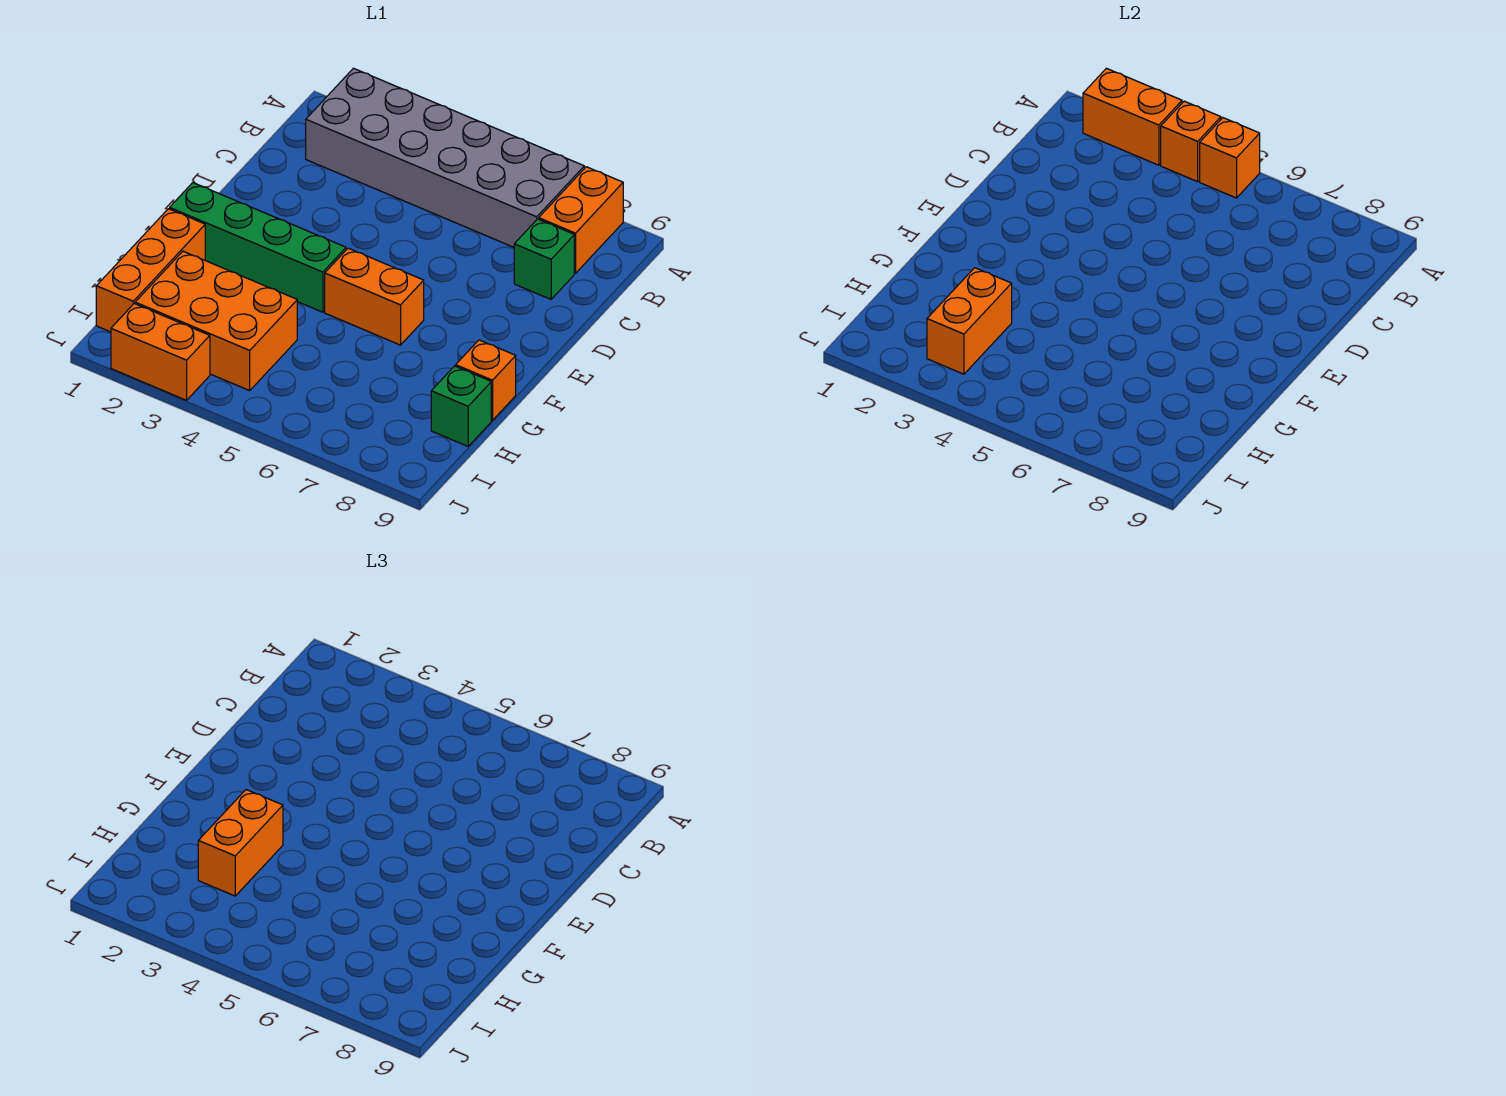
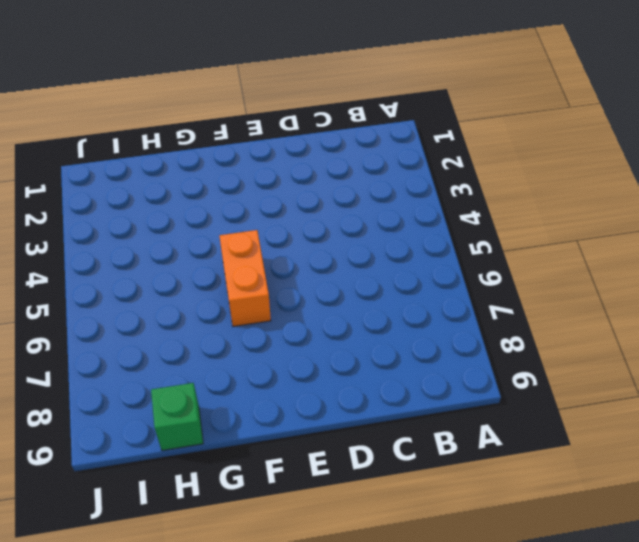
none -> grey brick A2:B7 level 1
none -> orange brick A8:B8 level 1
none -> green brick C8 level 1

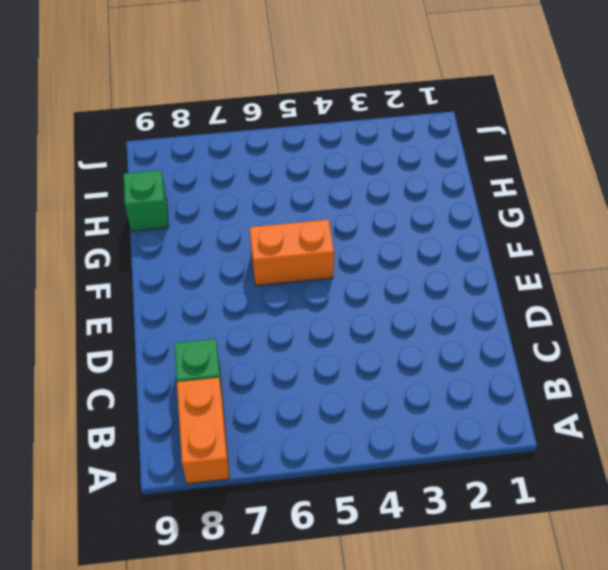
none -> grey brick A2:B7 level 1
none -> green brick F1:F4 level 1
none -> orange brick G1:I1 level 1

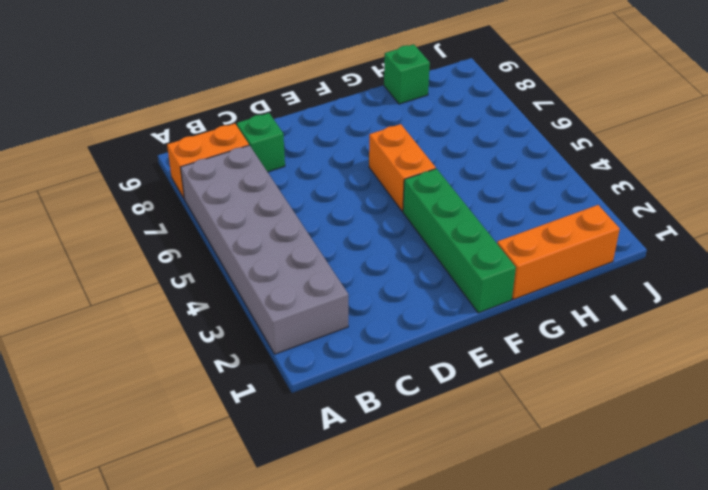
none -> orange brick G9 level 1
none -> orange brick H2:I4 level 1
none -> orange brick J2:J3 level 1

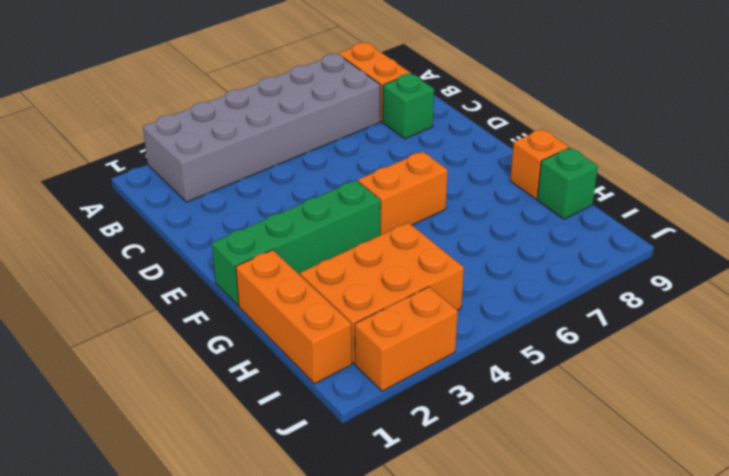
none -> orange brick A2:A3 level 2
none -> orange brick A4 level 2
none -> orange brick A5 level 2

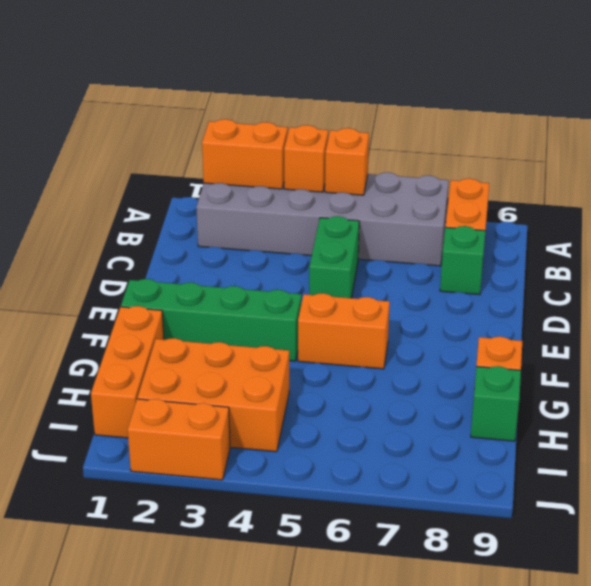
green brick C5:D5 level 1 -> none
none -> orange brick H3:I3 level 2
none -> orange brick G3:H3 level 3

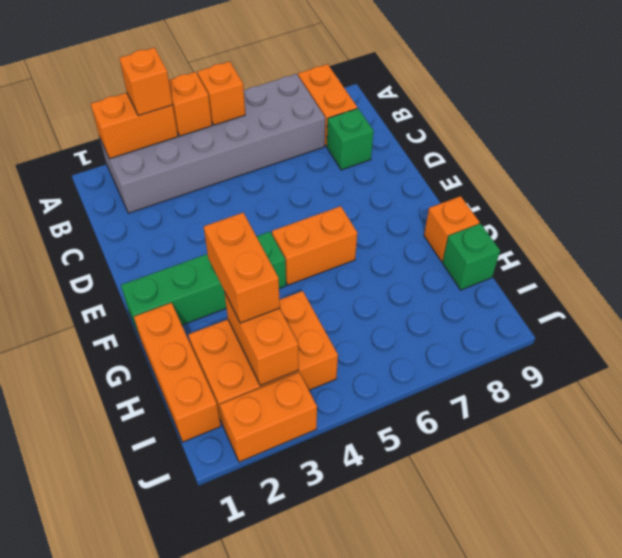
orange brick A3 level 3 -> none

